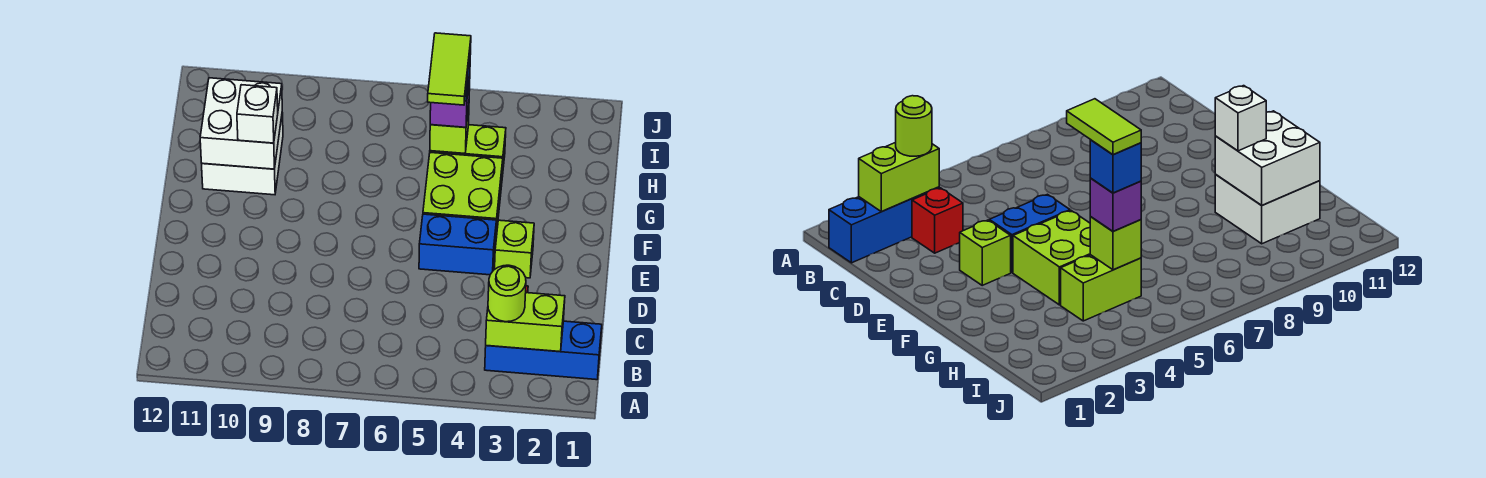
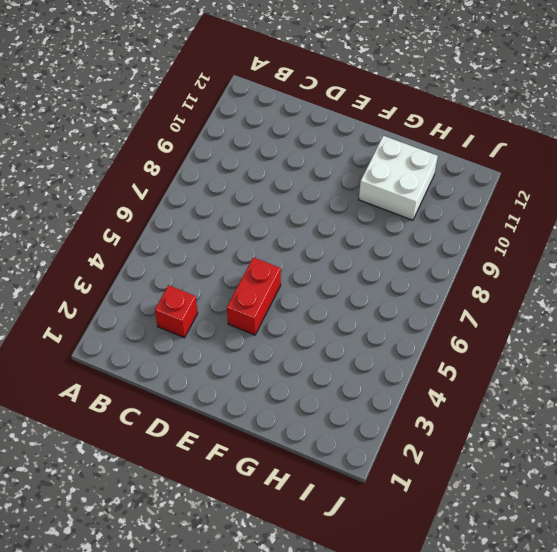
red brick E4:E5 level 1 -> blue brick E4:E5 level 1
none -> blue brick B1:B3 level 1
none -> lime brick E3 level 1
none -> lime brick F4:G5 level 1

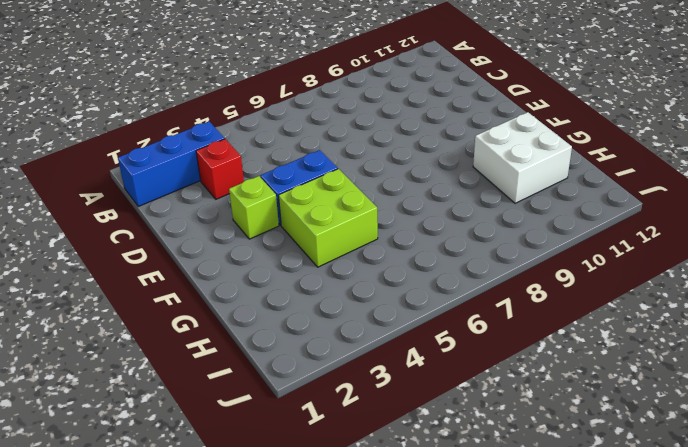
none -> lime brick H4:H5 level 1
none -> lime brick B2:B3 level 2
none -> white brick G10:H11 level 2

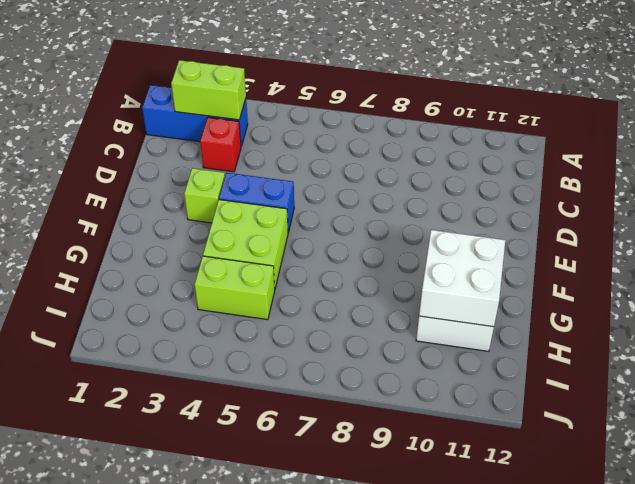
none -> lime brick H5 level 2
none -> lime round brick B3 level 3
none -> white brick G10 level 3

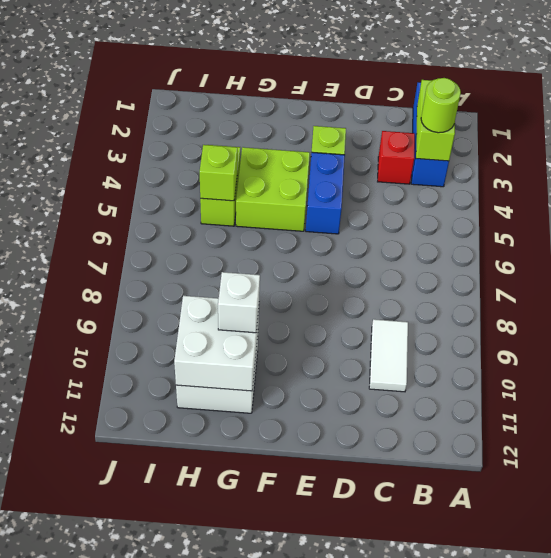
white tile C9:C10 level 1 -> none
none -> purple brick H5 level 3
none -> blue brick H5 level 4
none -> lime tile G5:H5 level 5

